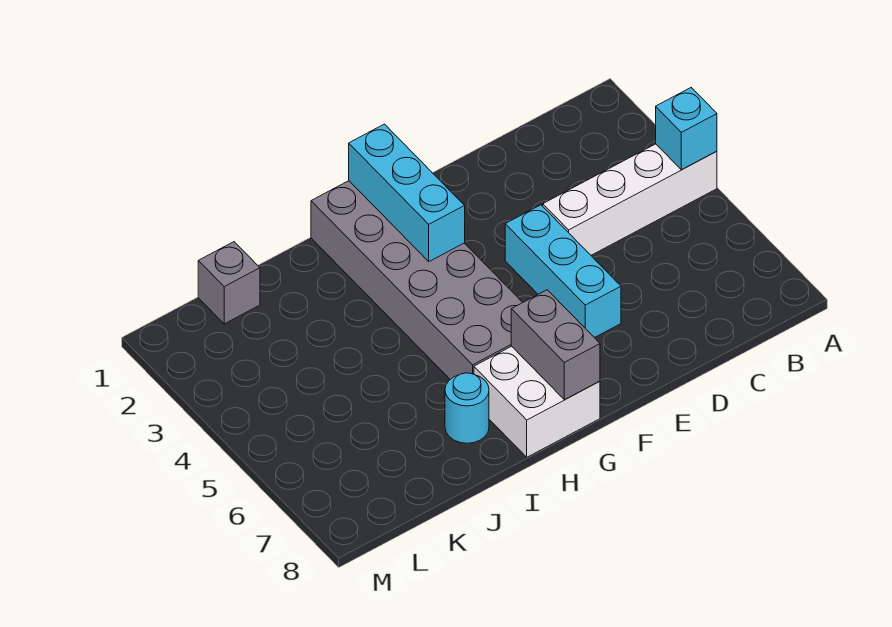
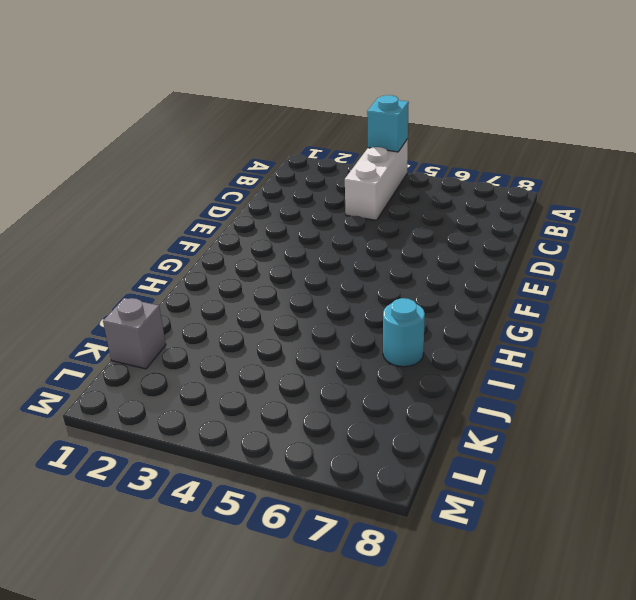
white brick A4:C4 level 1 -> white brick A4:D4 level 1
none -> cyan brick E4:E6 level 1
none -> grey brick G1:H6 level 1

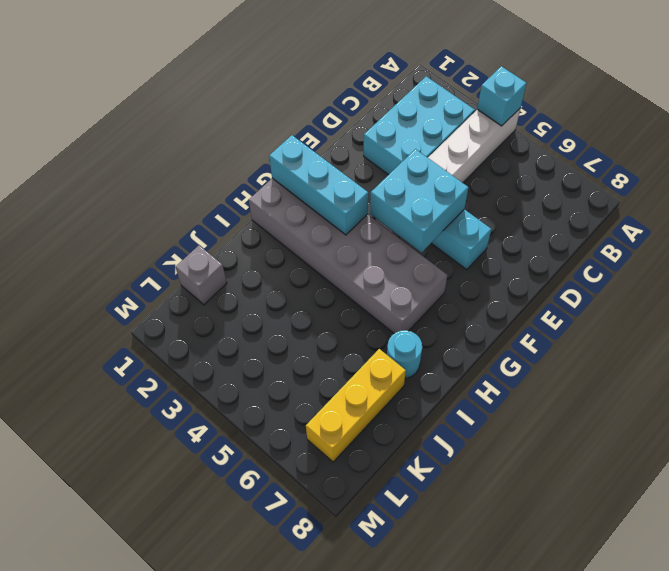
cyan brick B2:D3 level 1 -> none
cyan brick E4:F5 level 2 -> none
yellow brick J7:L7 level 1 -> none
none -> white brick G7:H8 level 1
none -> grey brick G7:G8 level 2

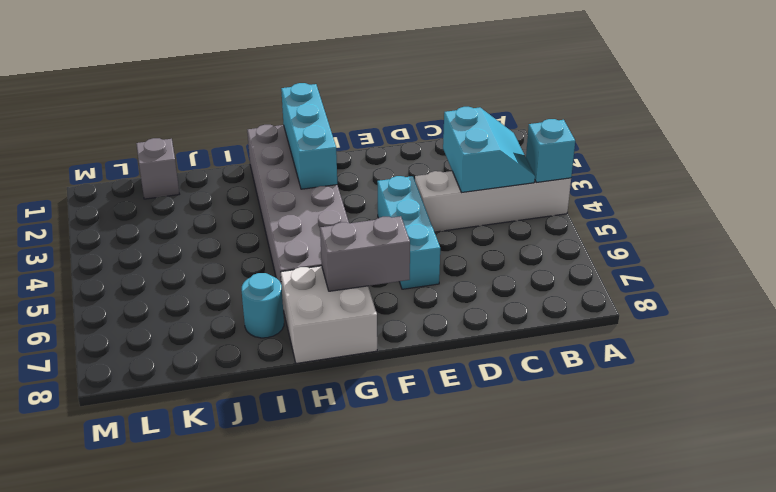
cyan slope B3:C4 level 2 top C -> none
grey brick F7:G7 level 2 -> grey brick G7:G8 level 2

